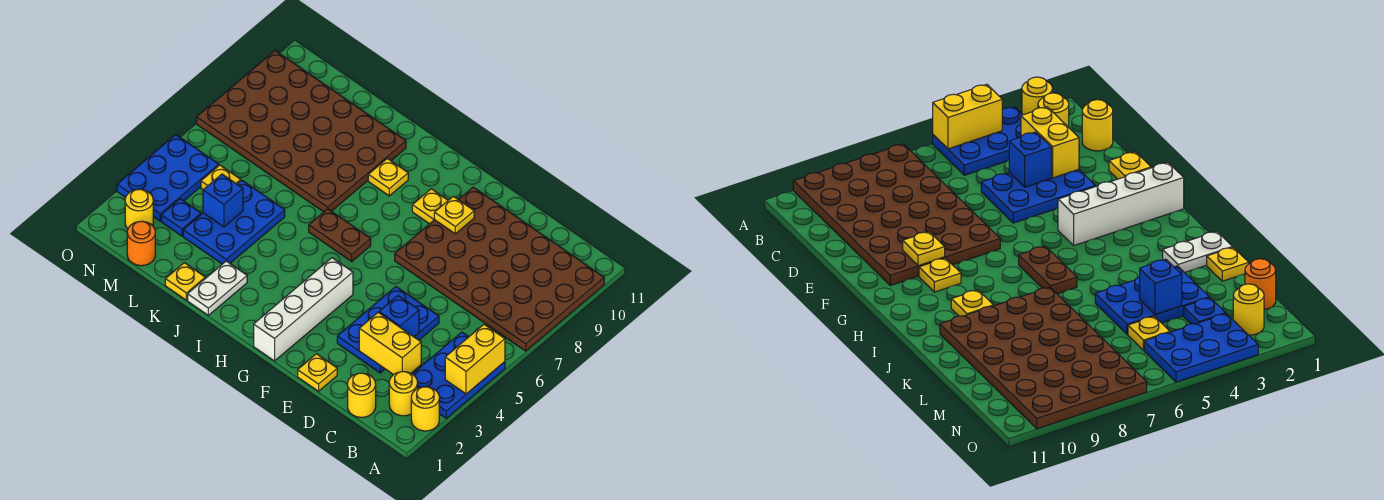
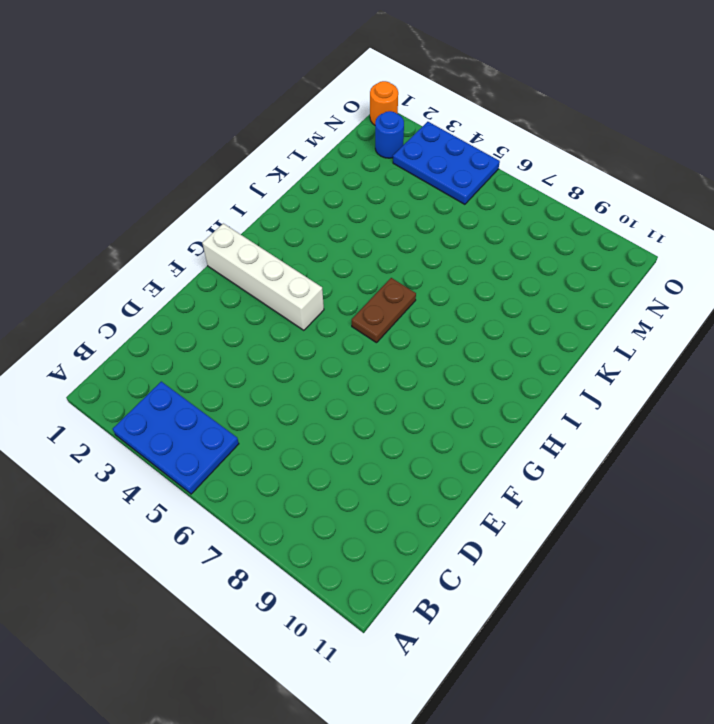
blue round brick N2 level 1 -> yellow round brick N2 level 1
orange round brick O1 level 1 -> orange round brick M1 level 1
none -> yellow round brick A2 level 1
none -> brown plate A7:F10 level 1
none -> yellow round brick B2 level 1

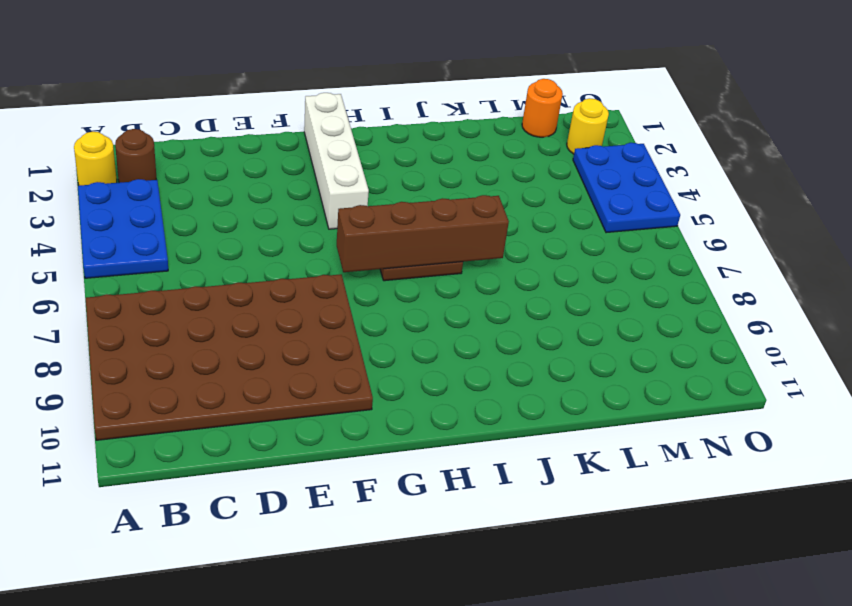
brown round brick B2 level 1 -> yellow round brick B2 level 1
brown brick G6:J6 level 2 -> none
none -> yellow round brick C1 level 1
none -> blue plate D3:E5 level 1
none -> yellow plate E1 level 1

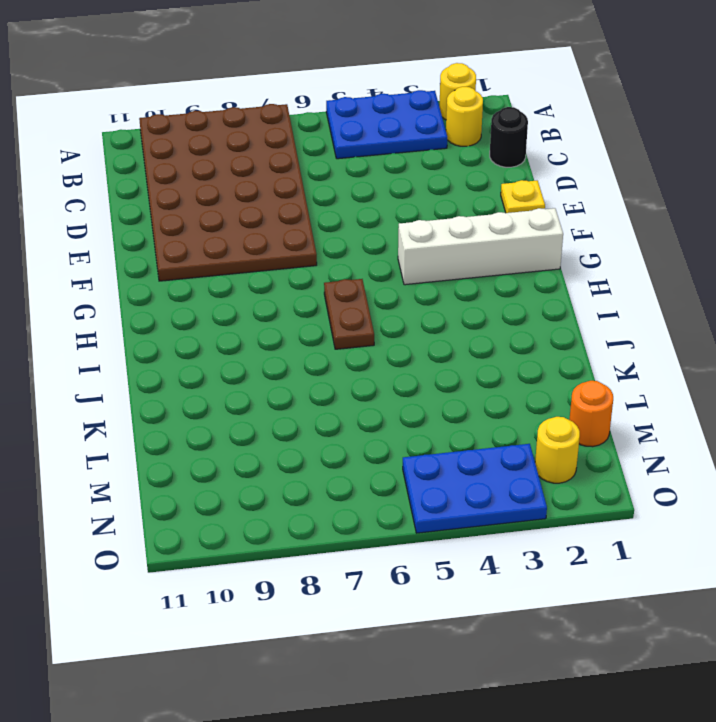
black round brick C1 level 1 -> yellow round brick C1 level 1
none -> blue plate D3:E5 level 1
none -> yellow plate G9 level 1
none -> yellow plate I9 level 1

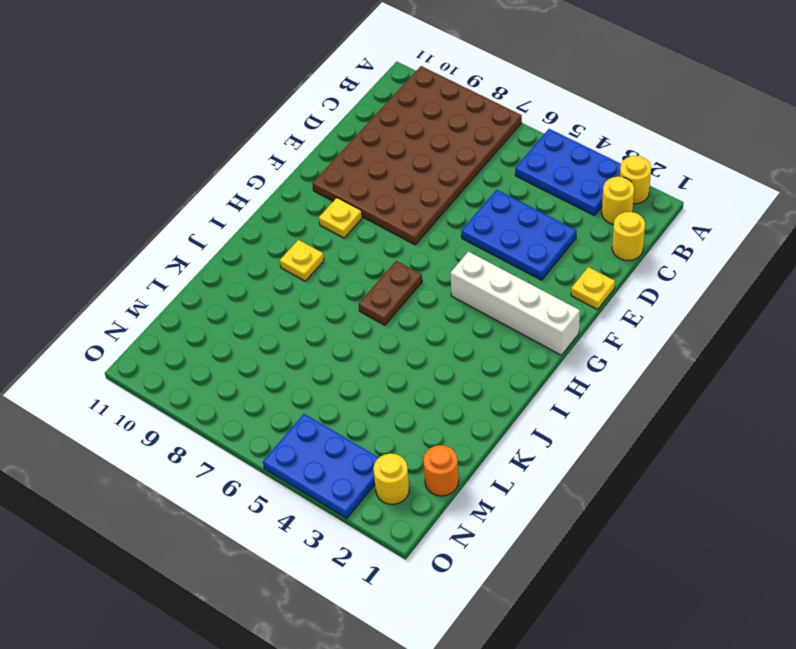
none -> white plate J1:J2 level 1
none -> brown plate J7:O10 level 1
none -> yellow plate K1 level 1

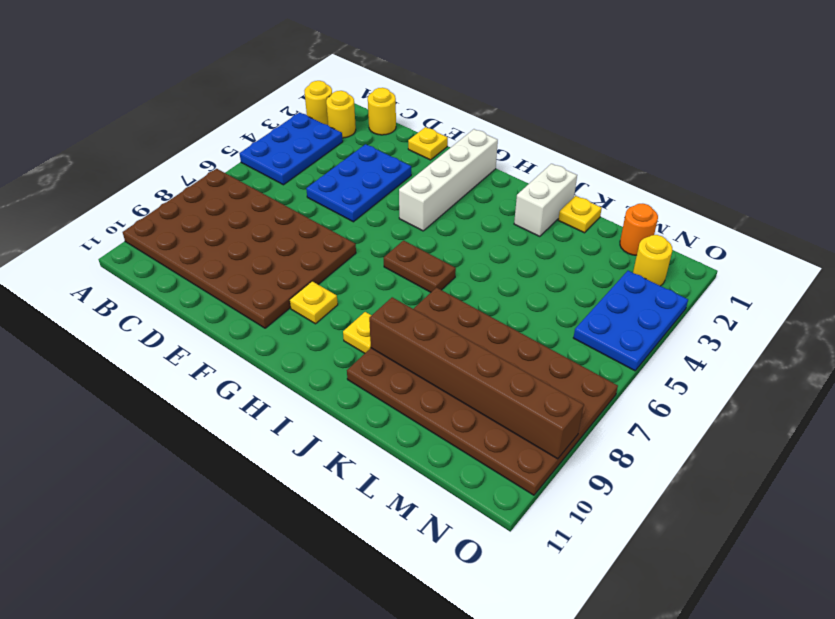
white brick J1:J2 level 1 -> white plate J1:J2 level 1
brown brick J9:O9 level 2 -> none
none -> blue plate K3:L5 level 1
none -> blue plate M3 level 1
none -> yellow plate M5 level 1

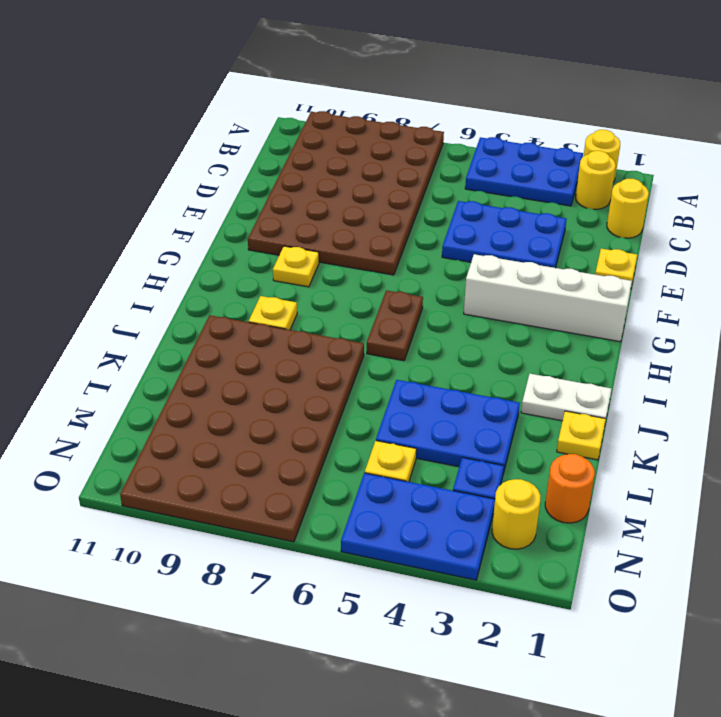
none -> yellow brick A4:A5 level 2
none -> yellow brick C3:D3 level 2
none -> blue brick D4 level 2

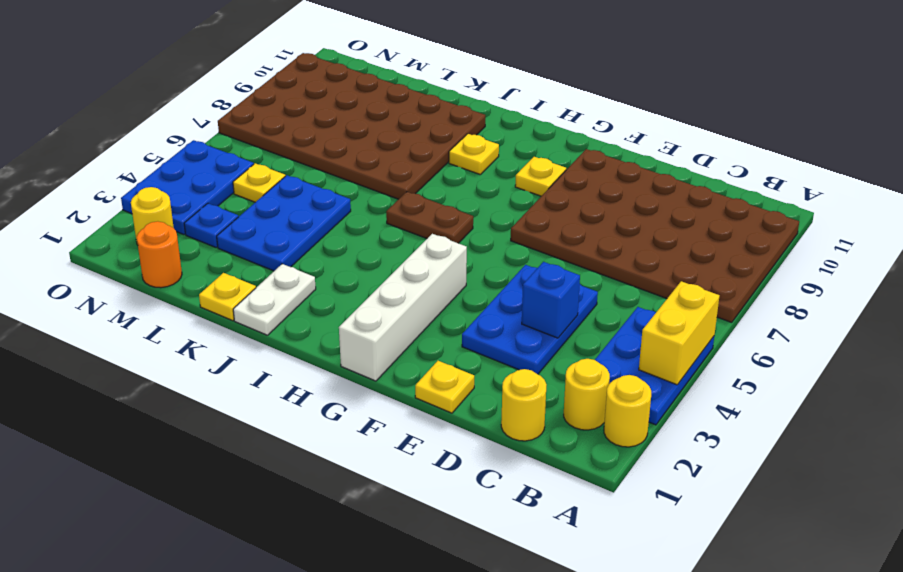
none -> yellow brick C3:D3 level 2
none -> yellow plate F9 level 2
none -> blue brick L4 level 2

